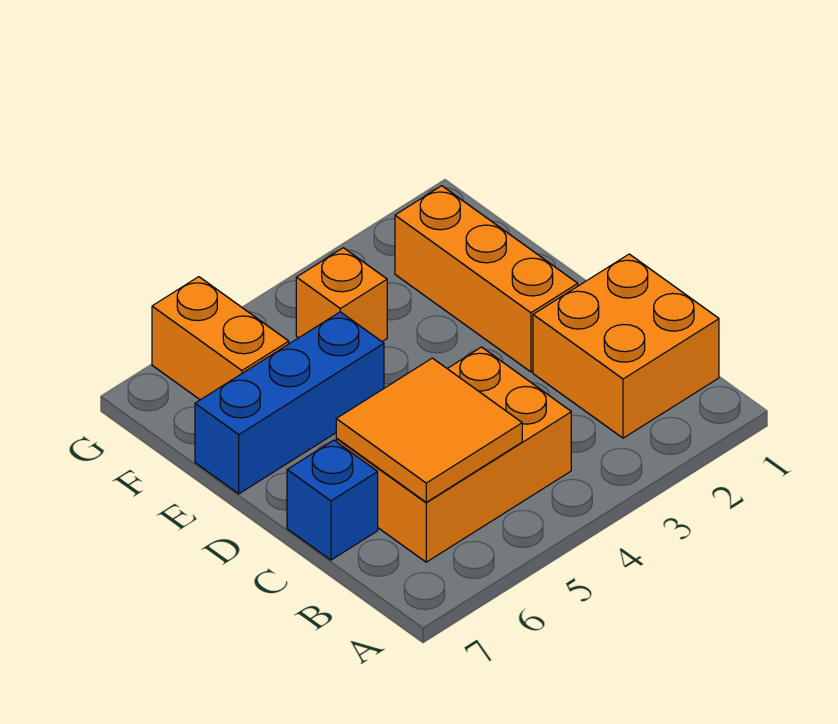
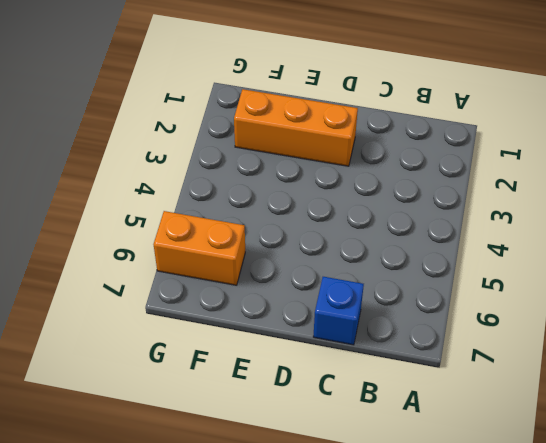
none -> orange brick B1:C2 level 1
none -> orange brick B4:C6 level 1

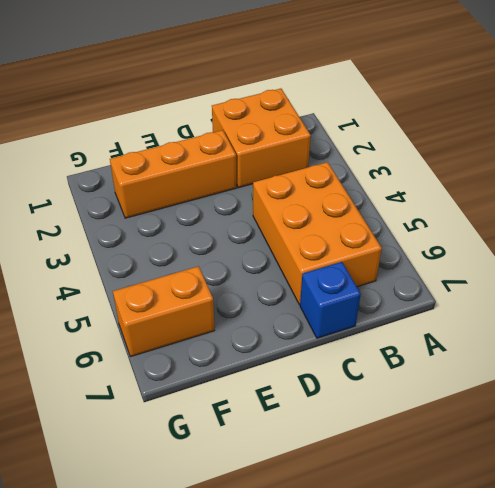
none -> blue brick E5:E7 level 1
none -> orange brick F4 level 1

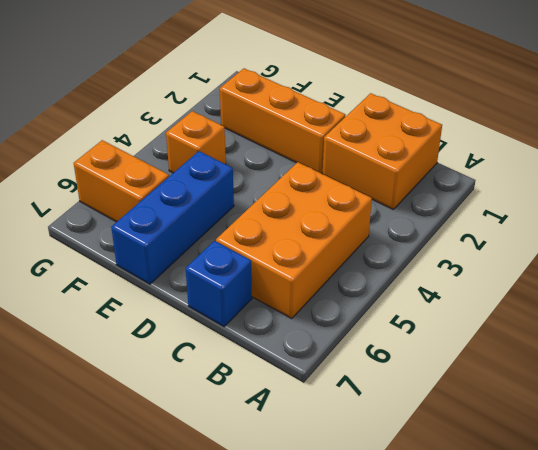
none -> orange tile B5:C6 level 2

